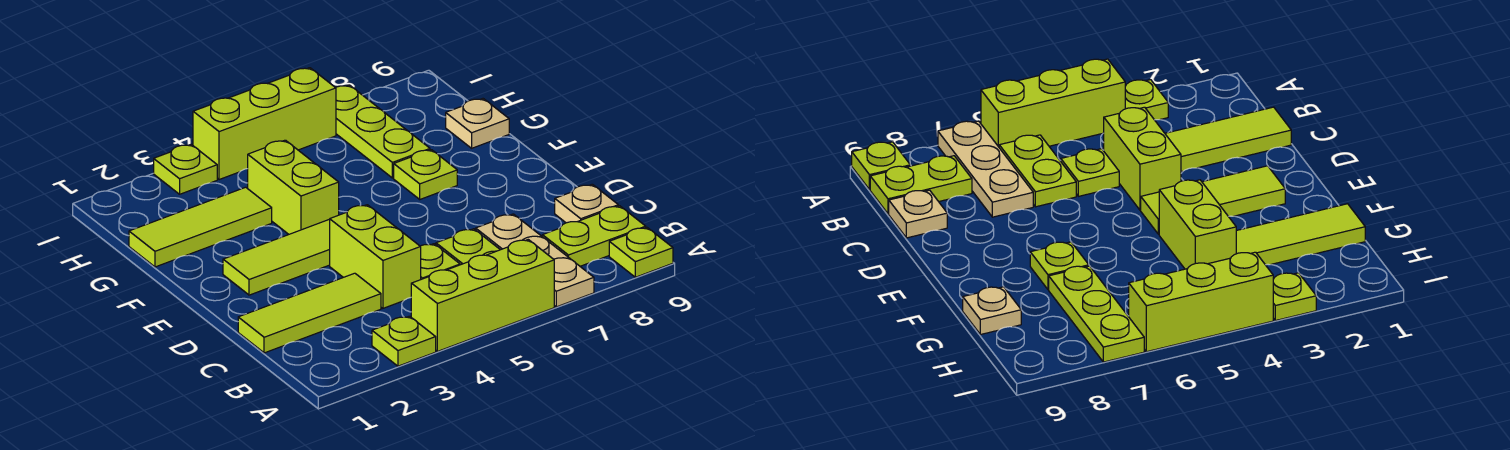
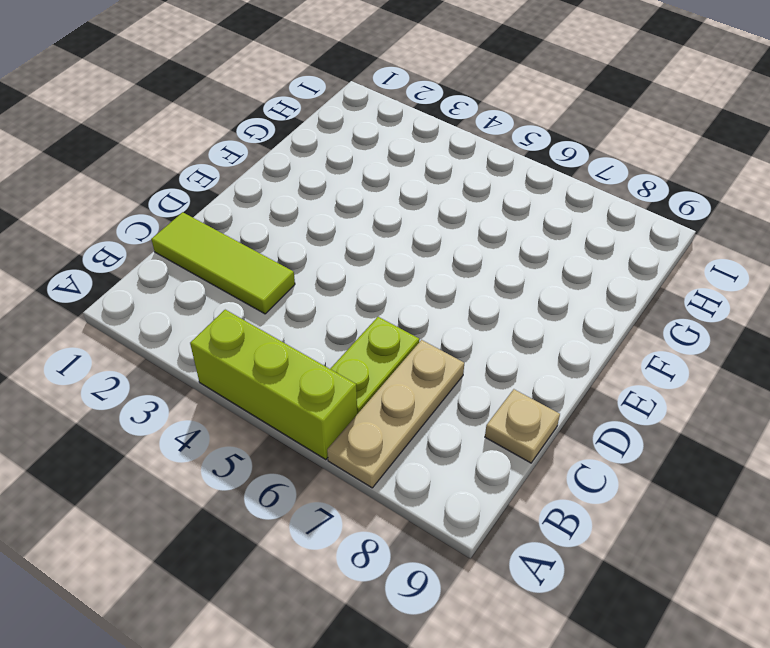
none -> lime plate A3 level 1
none -> lime plate A9 level 1
none -> lime plate B8:B9 level 1

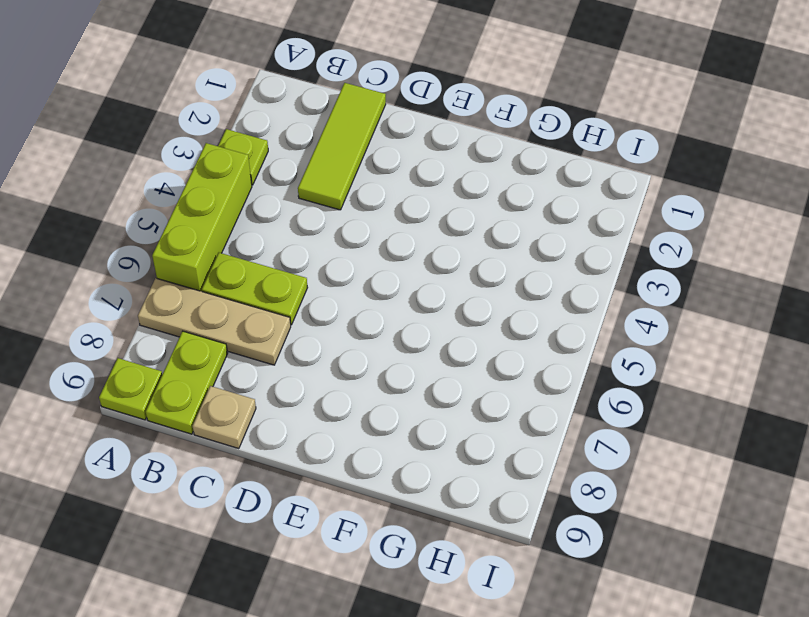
none -> lime brick C4:D4 level 1
none -> lime plate C5 level 1
none -> lime tile E2:E4 level 1

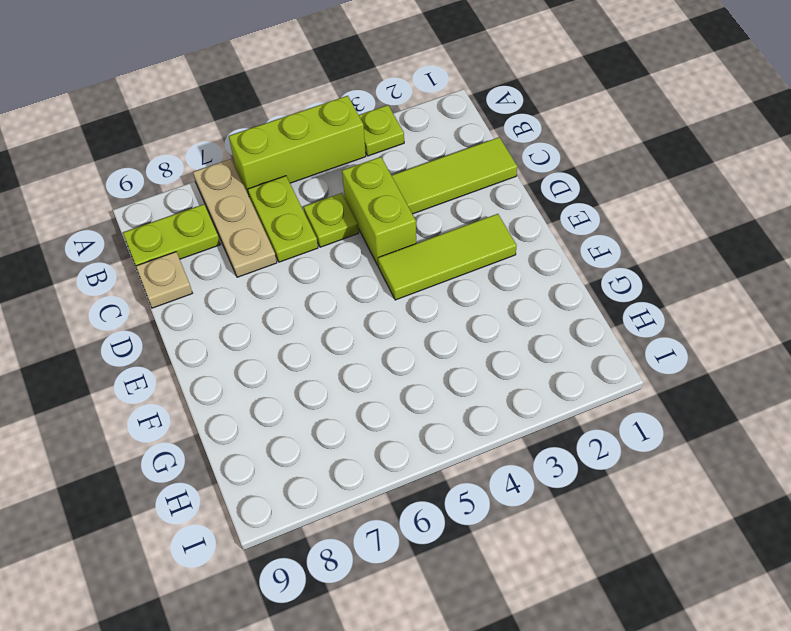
none -> lime plate A9 level 1
none -> lime brick F4:G4 level 1
none -> lime plate F7 level 1

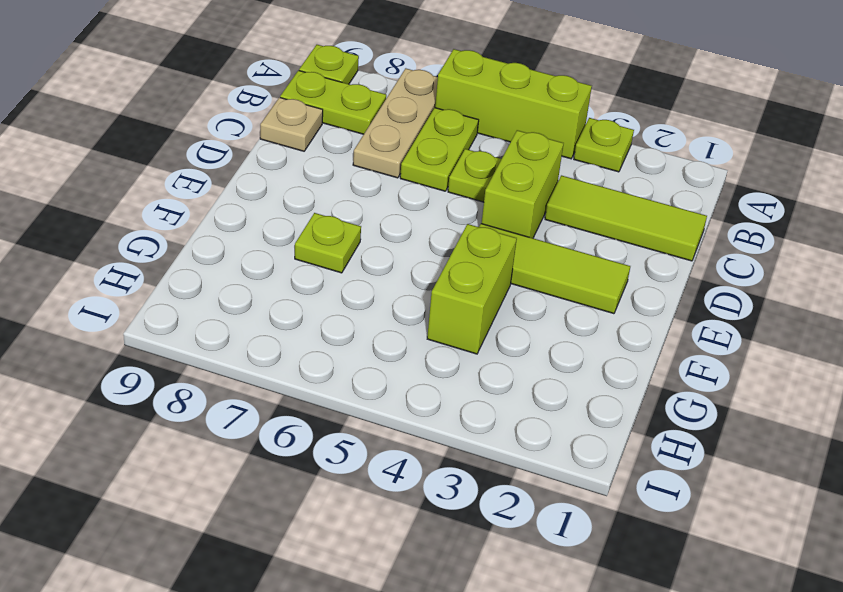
none -> lime tile G1:G3 level 1
none -> lime plate G7:I7 level 1
none -> tan plate G9 level 1

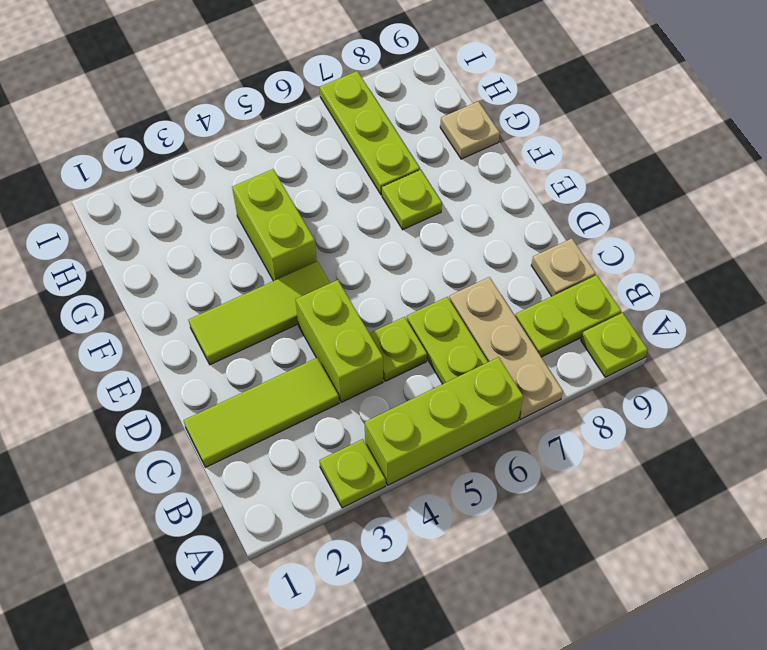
none -> lime tile G1:G3 level 1
none -> lime plate I3 level 1
none -> lime brick I4:I6 level 1

